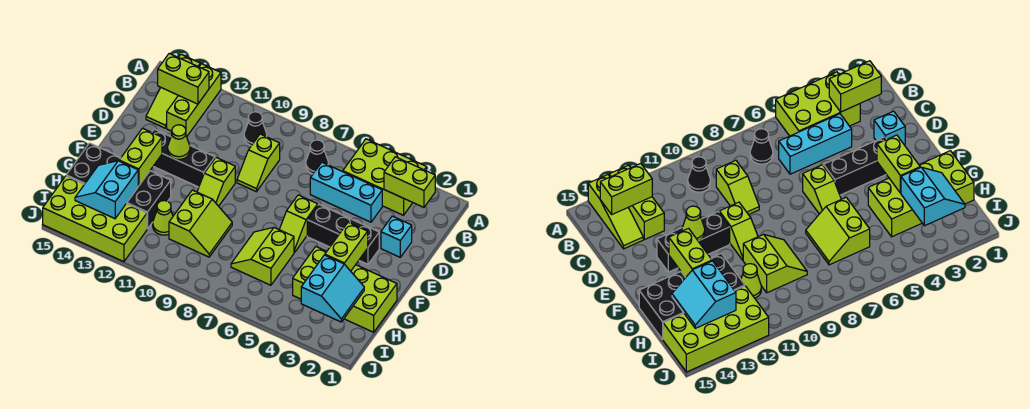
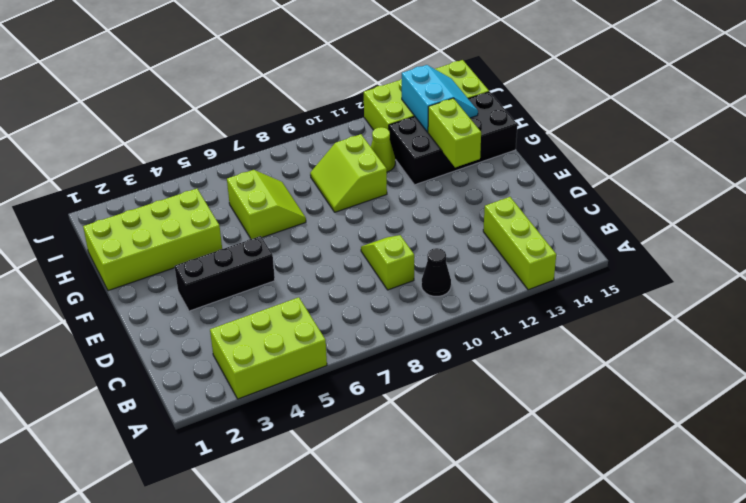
none -> lime slope A14:C14 level 1 top A
none -> black cone B7 level 1
none -> cyan brick C4:C6 level 1

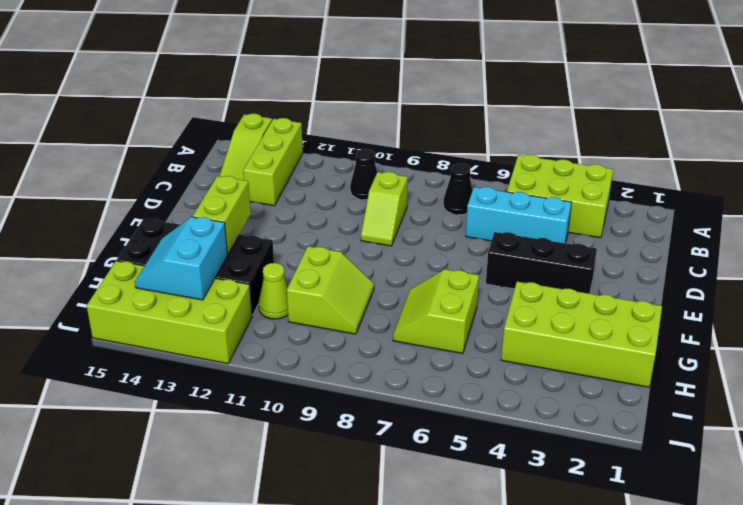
none -> cyan brick D2 level 1
none -> lime slope E6:F6 level 1 top E
none -> lime slope E10:F10 level 1 top E

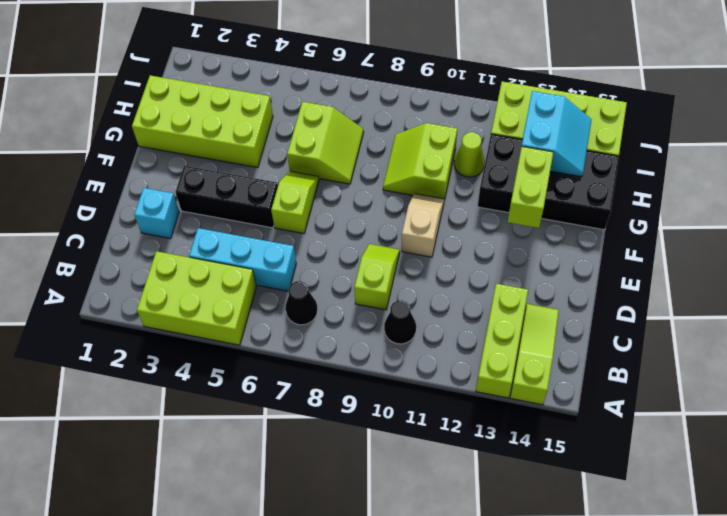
tan slope E10:F10 level 1 top E -> lime slope E10:F10 level 1 top E
none -> black brick E11:E13 level 1
none -> lime brick B2:B3 level 2
none -> lime brick B13:B14 level 2

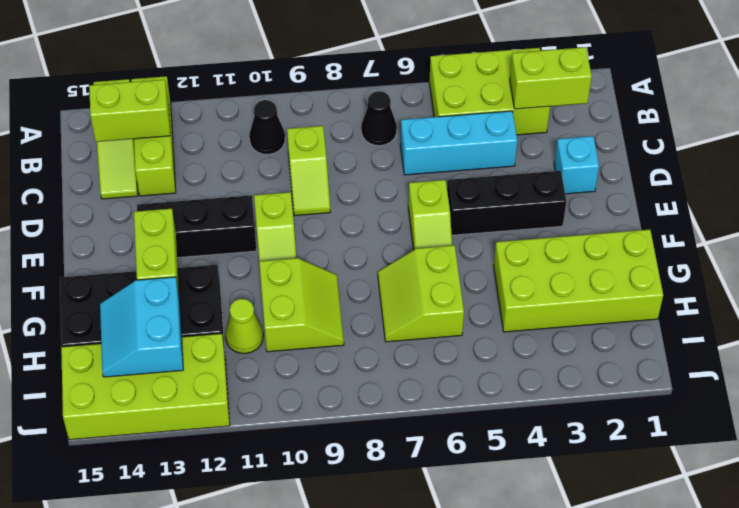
none -> lime cone E12 level 2
none -> lime brick F3:G3 level 2
none -> cyan slope H2:I3 level 2 top 3

